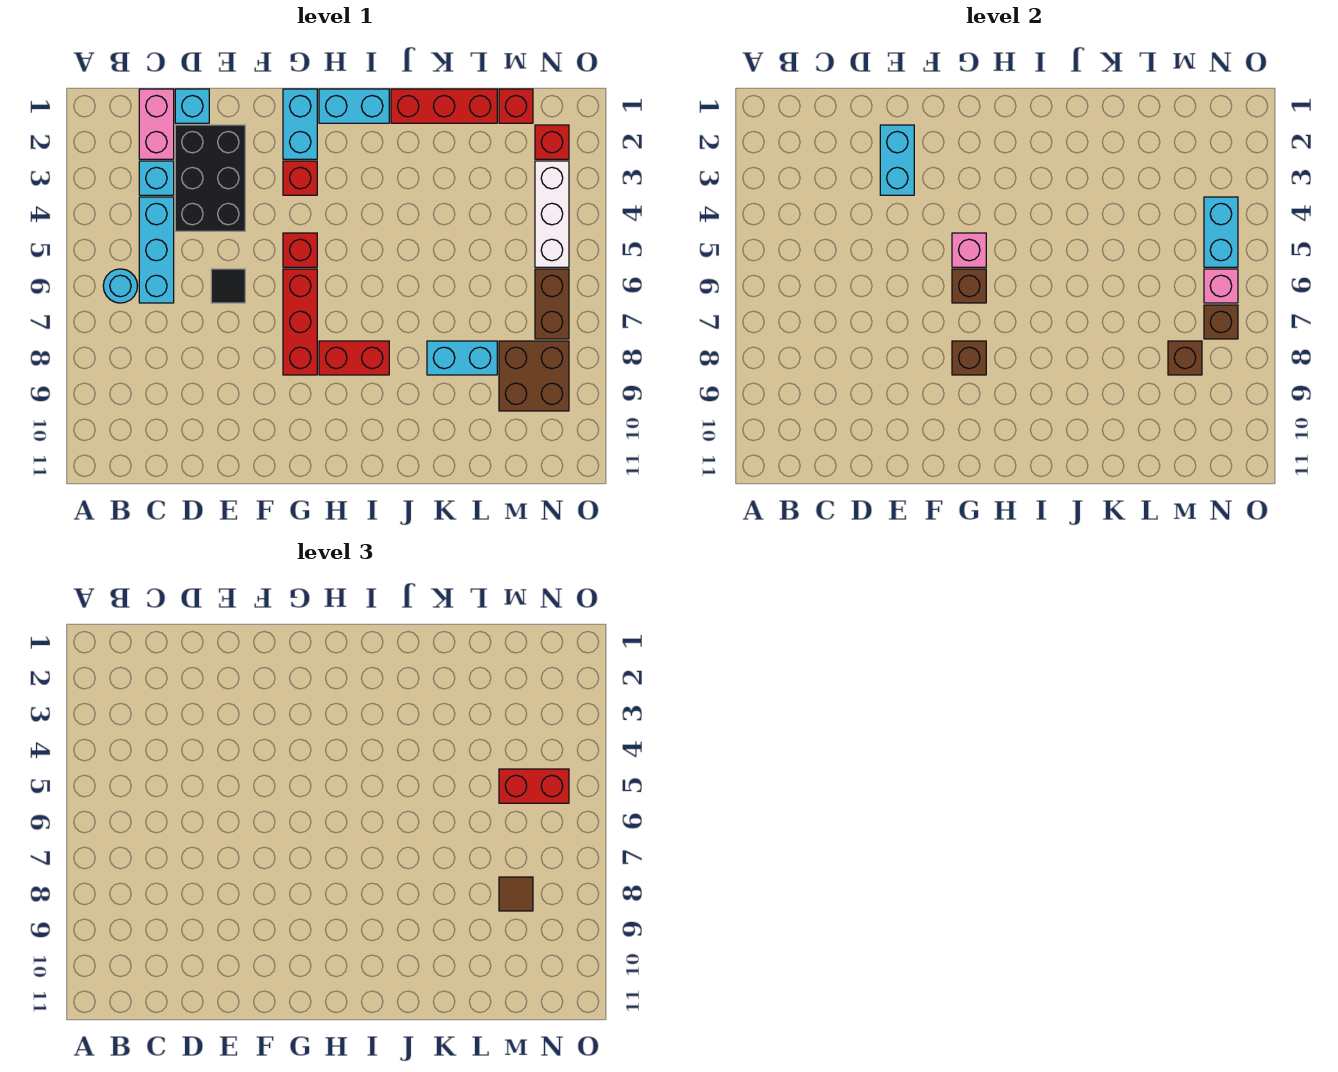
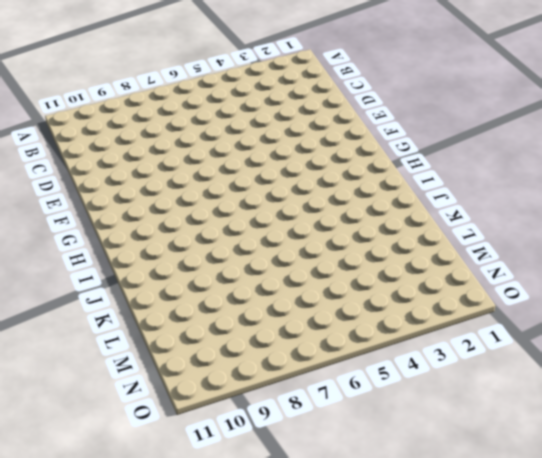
none -> cyan round brick B6 level 1
none -> pink brick C1:C2 level 1
none -> cyan brick C3 level 1
none -> cyan brick C4:C6 level 1

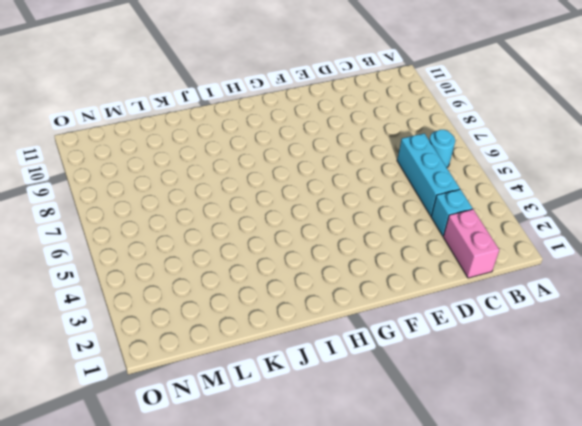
none -> cyan brick D1 level 1
none -> black brick D2:E4 level 1
none -> black tile E6 level 1
none -> cyan brick G1:G2 level 1

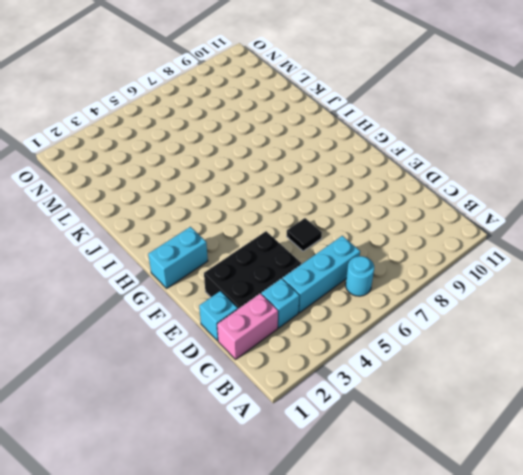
none -> red brick G3 level 1
none -> red brick G5 level 1
none -> red brick G6:G8 level 1
none -> cyan brick H1:I1 level 1

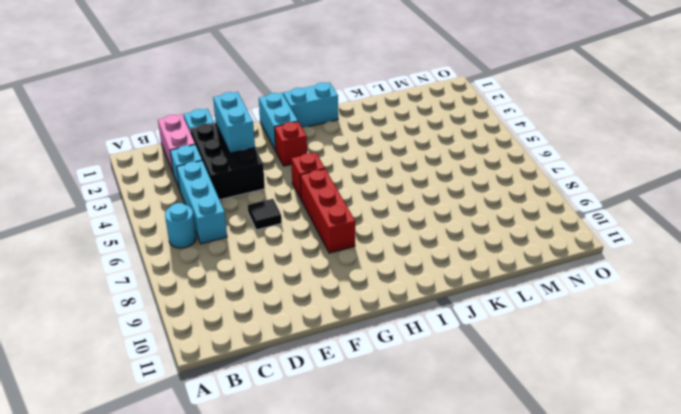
none -> red brick H8:I8 level 1
none -> red brick J1:L1 level 1
none -> cyan brick K8:L8 level 1
none -> red brick M1 level 1

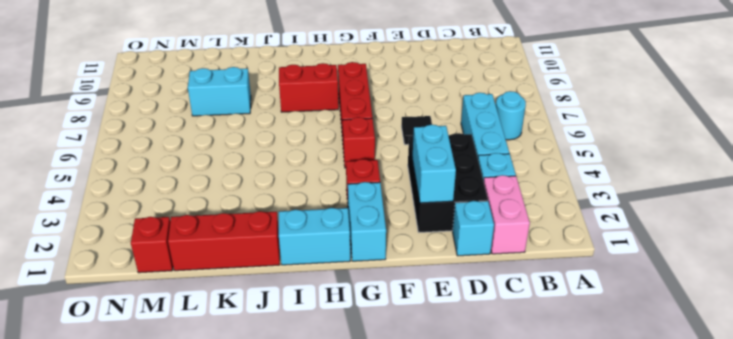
none -> brown brick M8:N9 level 1
none -> red brick N2 level 1
none -> white brick N3:N5 level 1
none -> brown brick N6:N7 level 1

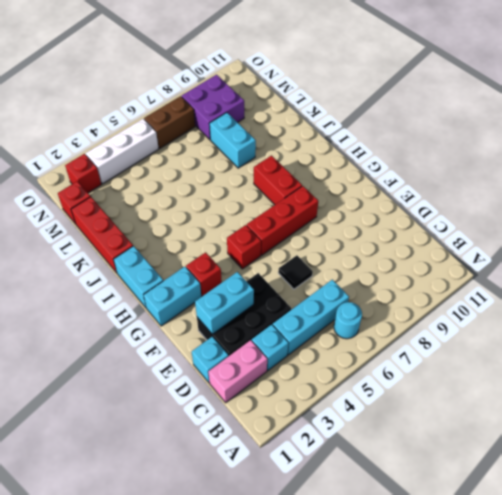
purple brick M8:N9 level 1 -> brown brick M8:N9 level 1
none -> pink brick G5 level 2
none -> brown brick G6 level 2
none -> brown brick G8 level 2
none -> brown brick M8 level 2

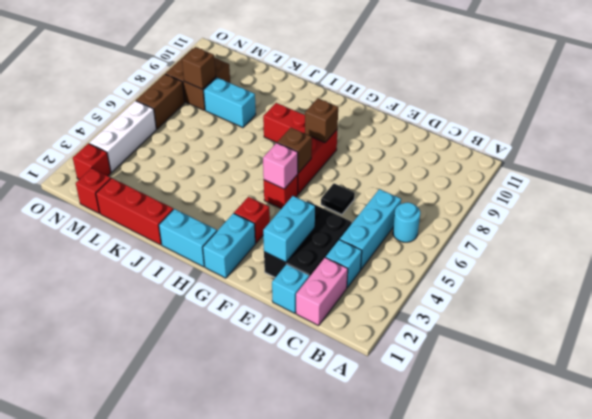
none -> cyan brick N4:N5 level 2
none -> pink brick N6 level 2
none -> brown brick N7 level 2
none -> red brick M5:N5 level 3

